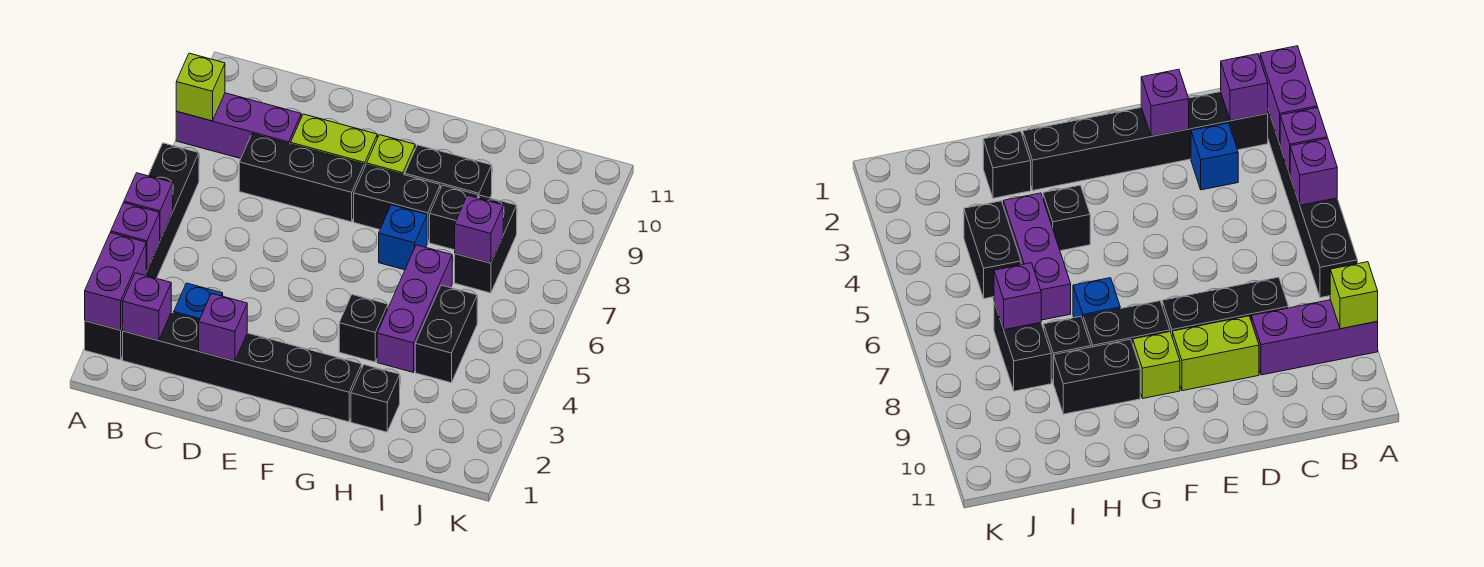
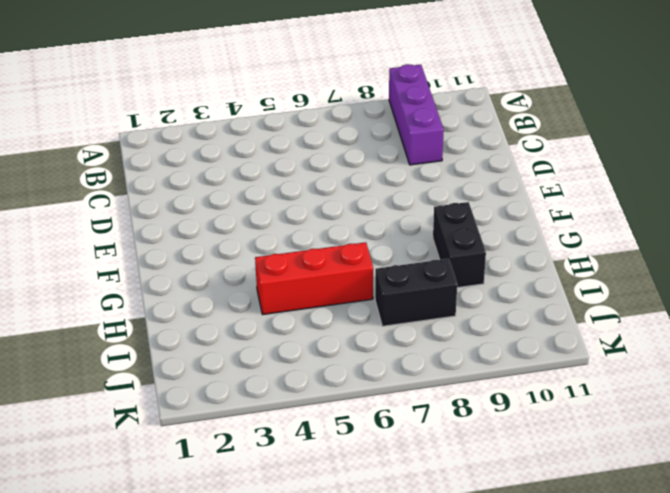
red brick H4:H6 level 1 -> purple brick H4:H6 level 1
none -> black brick A2:A7 level 1
none -> black brick B2:G2 level 1
none -> blue brick C3 level 1

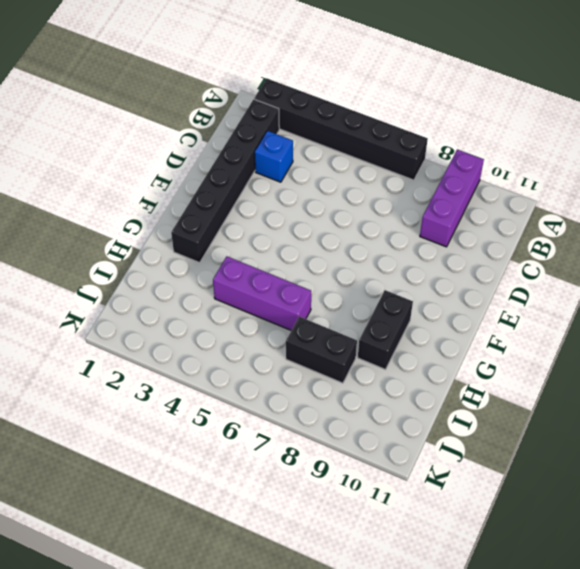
none -> black brick C8:E8 level 1
none -> lime brick D9:E9 level 1
none -> black brick F8:G8 level 1

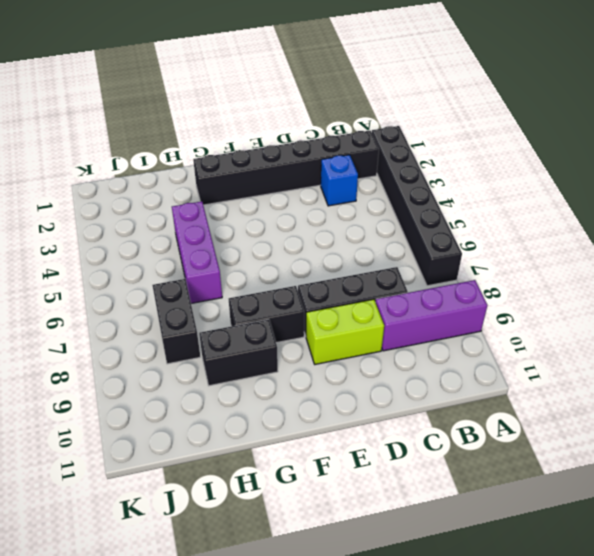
none -> lime brick F9 level 1
none -> black brick G4 level 1
none -> blue brick G7 level 1

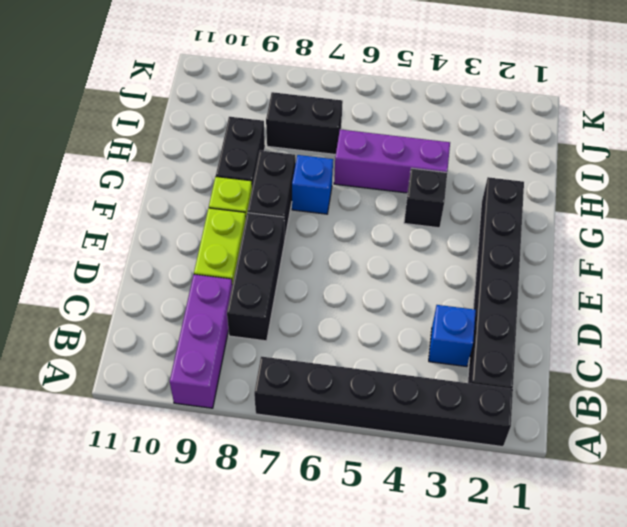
none -> black brick H2 level 1
none -> black brick H8 level 1
none -> black brick I4:I5 level 1

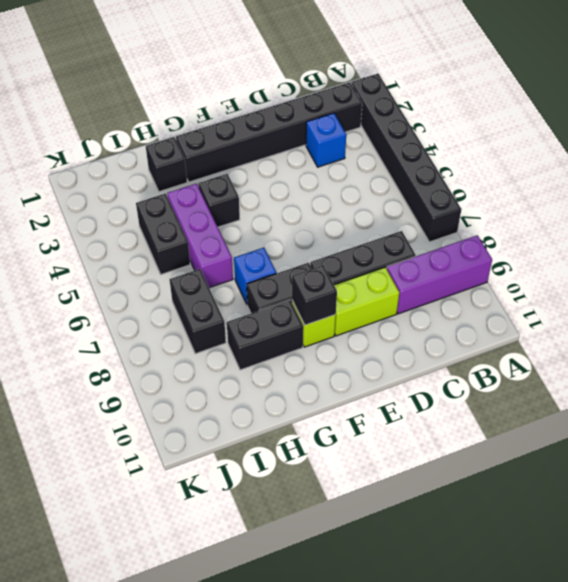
black brick F9 level 2 -> black brick H8 level 1
none -> purple brick A2:A3 level 2
none -> purple brick A4 level 2
none -> purple brick A5 level 2

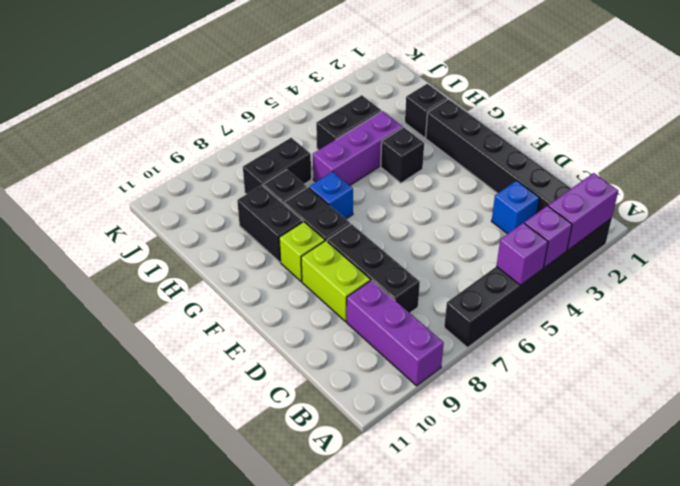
none -> lime brick A9 level 2
none -> purple brick B2 level 2
none -> purple brick D2 level 2

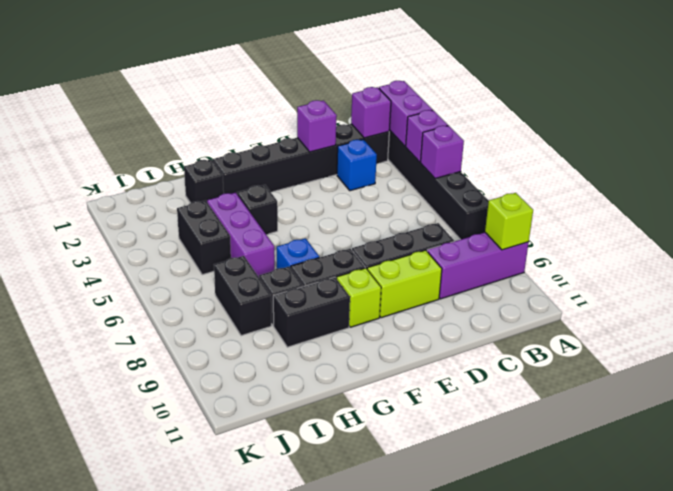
none -> purple brick I7 level 2

